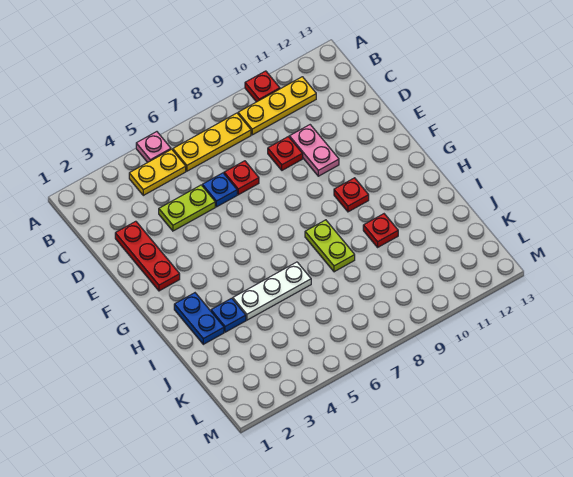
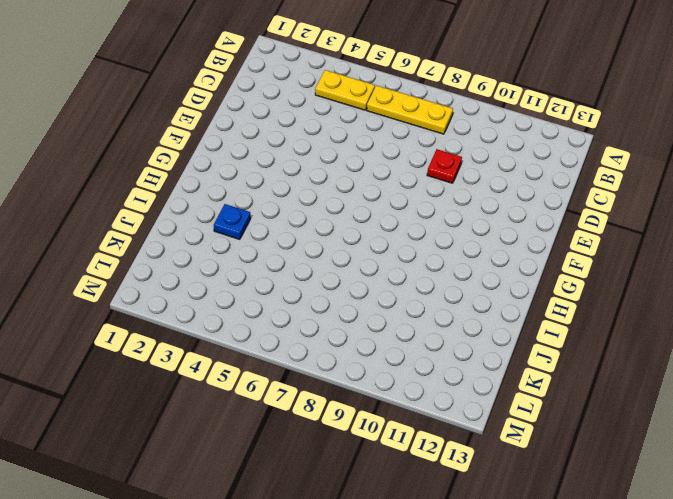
none -> pink plate A5 level 1
none -> red plate A10 level 1
none -> yellow plate B9:B11 level 1

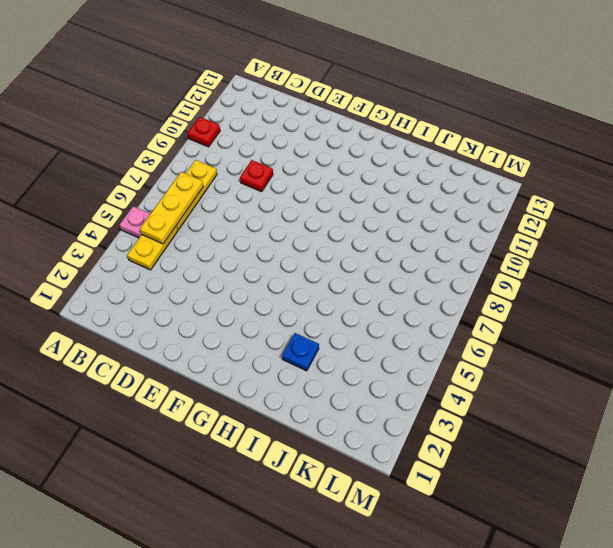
yellow plate B5:B7 level 2 -> yellow plate B9:B11 level 1
none -> red plate D2:F2 level 1
none -> lime plate D4:D5 level 1
none -> blue plate D6 level 1

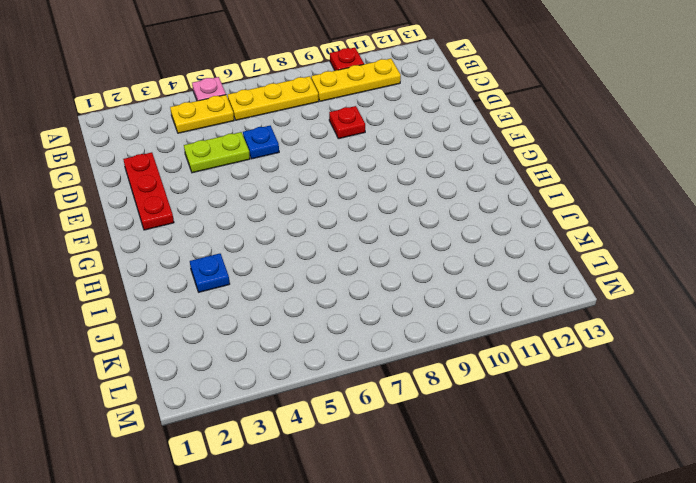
none -> red plate D7 level 1
none -> pink plate D10:E10 level 1
none -> red plate G10 level 1

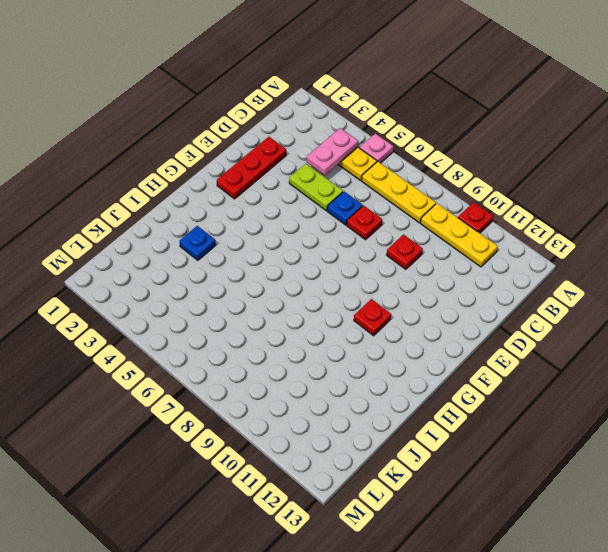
pink plate B4:C4 level 2 -> pink plate D10:E10 level 1
none -> blue plate H2:I2 level 1
none -> lime plate H8:I8 level 1
none -> white plate I4:I6 level 1

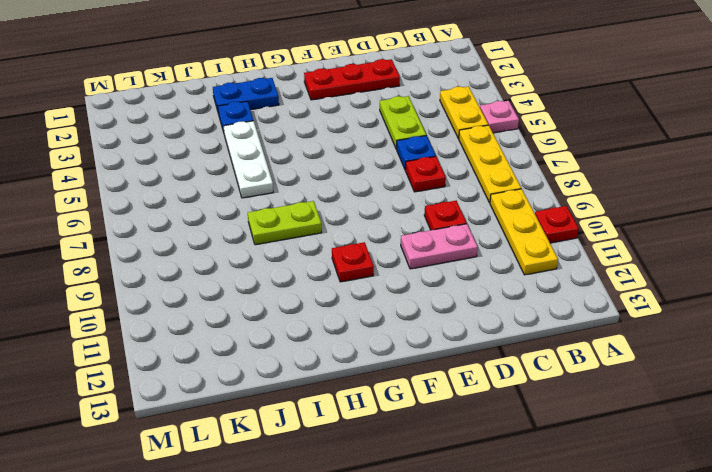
none -> red plate I10 level 1

